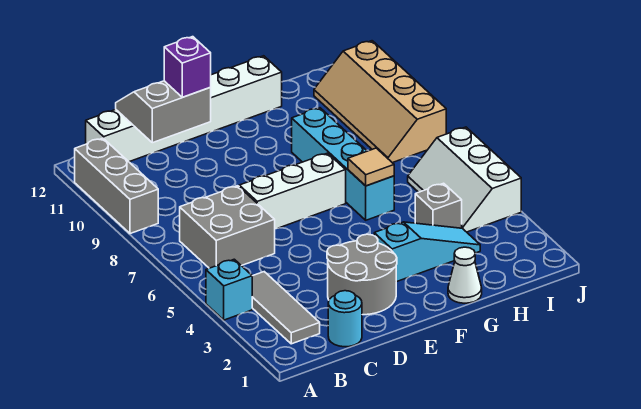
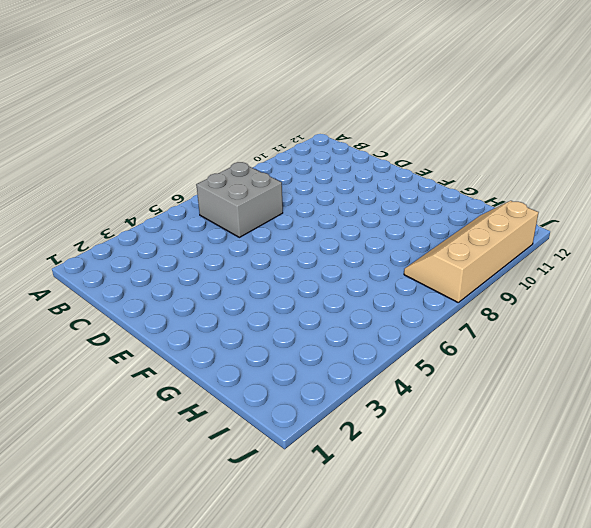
none -> cyan brick A4 level 1
none -> grey brick A9:A11 level 1
none -> grey tile B2:B4 level 1

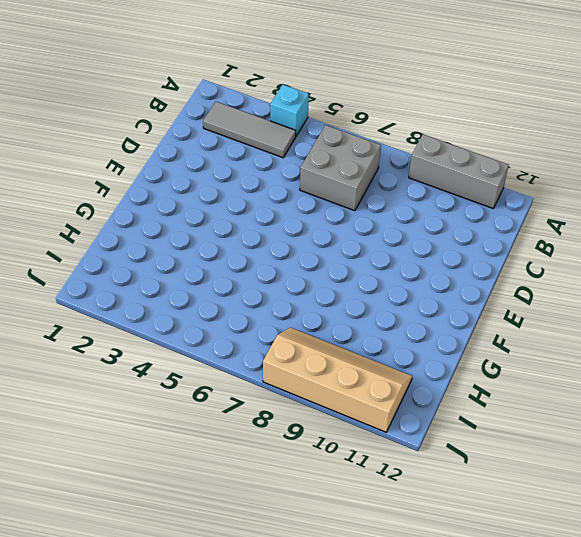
none -> white brick B12:G12 level 1
none -> cyan round brick C1 level 1
none -> grey round brick D2:E3 level 1

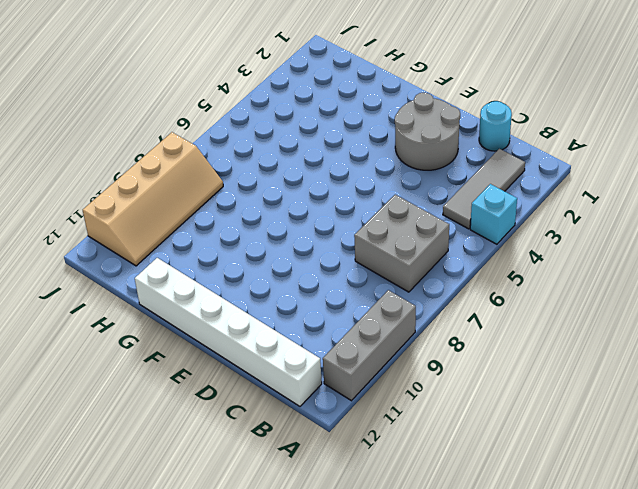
none -> white brick D7:F7 level 1
none -> cyan slope F3:H3 level 1 top F
none -> white cone G1 level 1

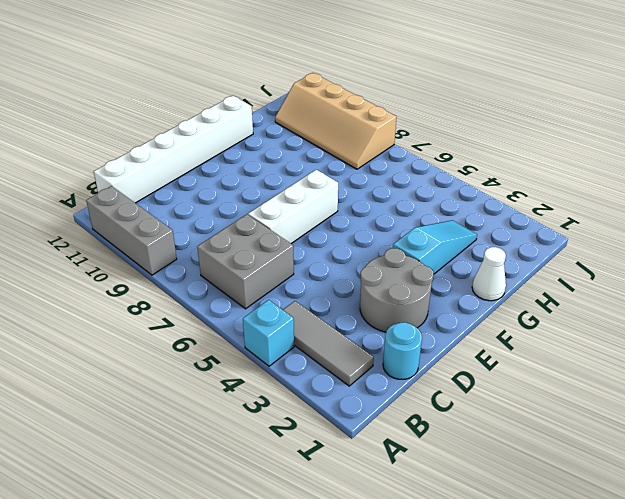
none -> cyan brick G6:G9 level 1
none -> grey brick H4 level 1
none -> white slope I4:J6 level 1 top J

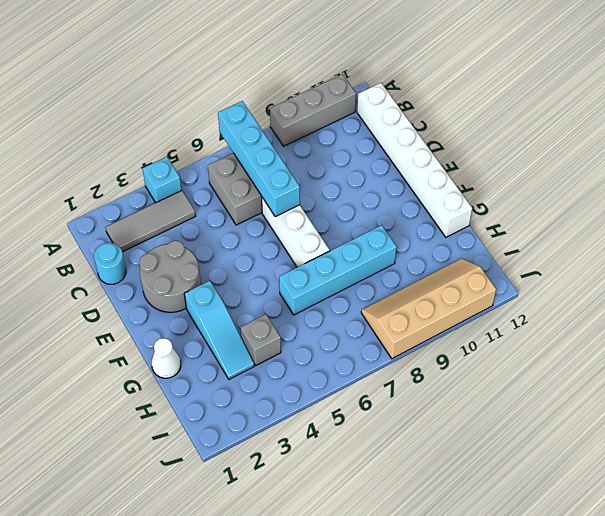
cyan brick A7:D7 level 2 -> none
none -> white slope I4:J6 level 1 top J
none -> grey slope C11:D12 level 2 top 11
none -> tan tile G6 level 2

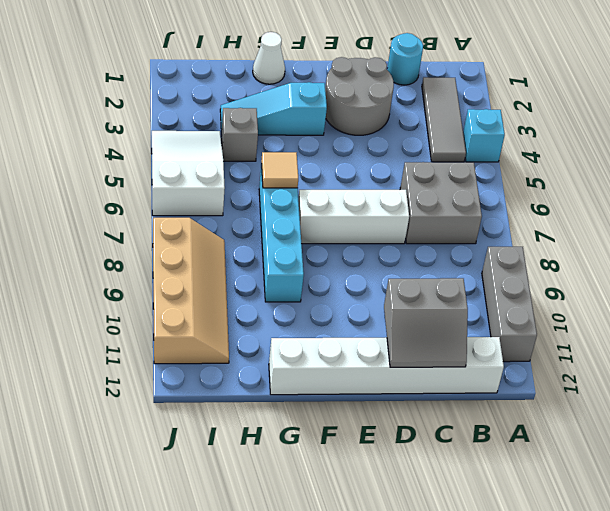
white slope I4:J6 level 1 top 6 -> white slope I4:J6 level 1 top J
none -> purple brick D11 level 3

